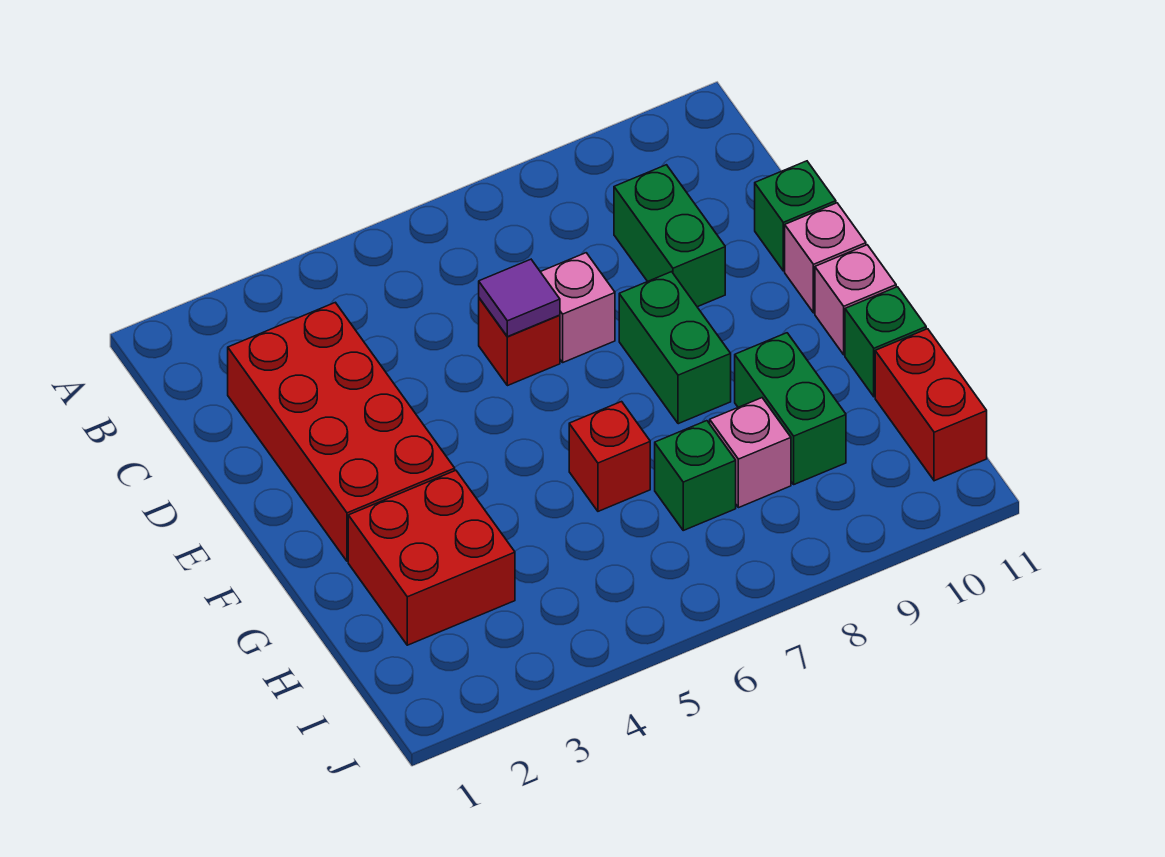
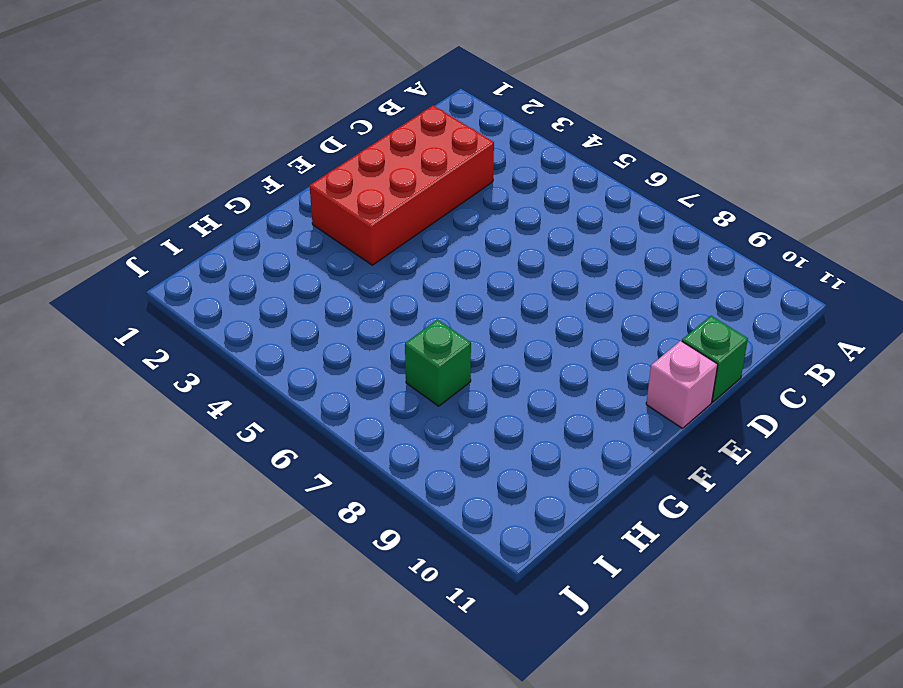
none -> green brick C9:D9 level 1
none -> red brick D6 level 1
none -> pink brick D7 level 1

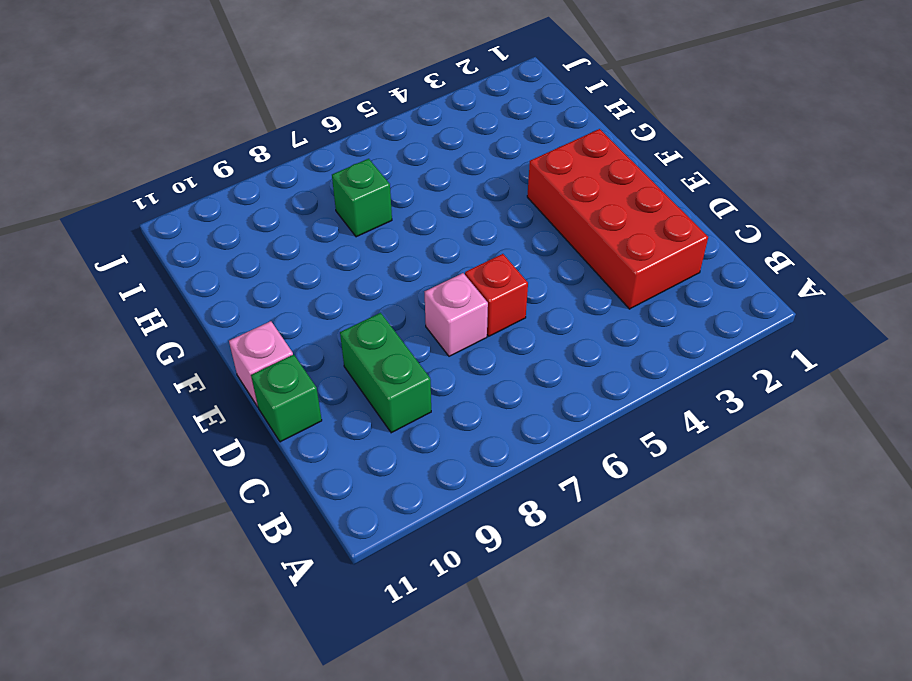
none -> green brick E8:F8 level 1
none -> pink brick F11 level 1
none -> red brick G2:H3 level 1

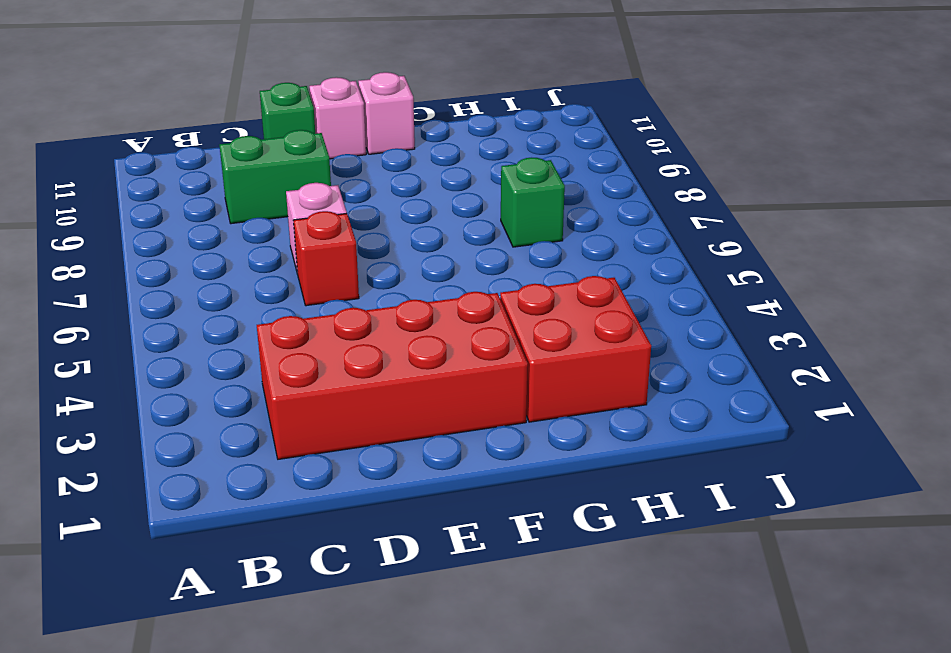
none -> green brick E8:F8 level 1
none -> red brick G6 level 1
none -> green brick G9:H9 level 1

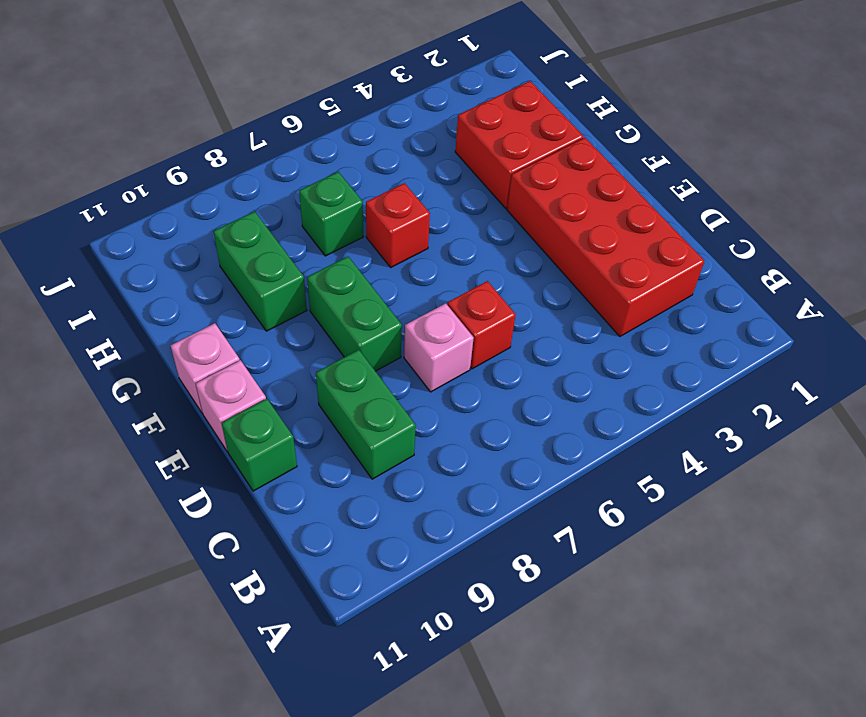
none -> green brick G11 level 1
none -> pink brick H8 level 1
none -> red brick H11:I11 level 1

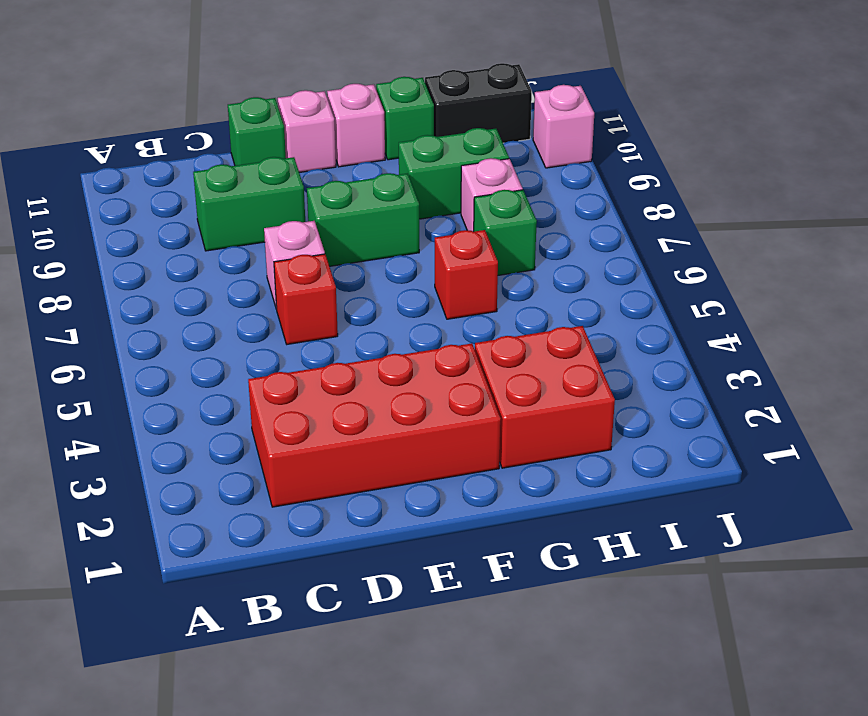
black brick H11:I11 level 1 -> red brick H11:I11 level 1
pink brick J10 level 1 -> none
none -> purple tile D6 level 2

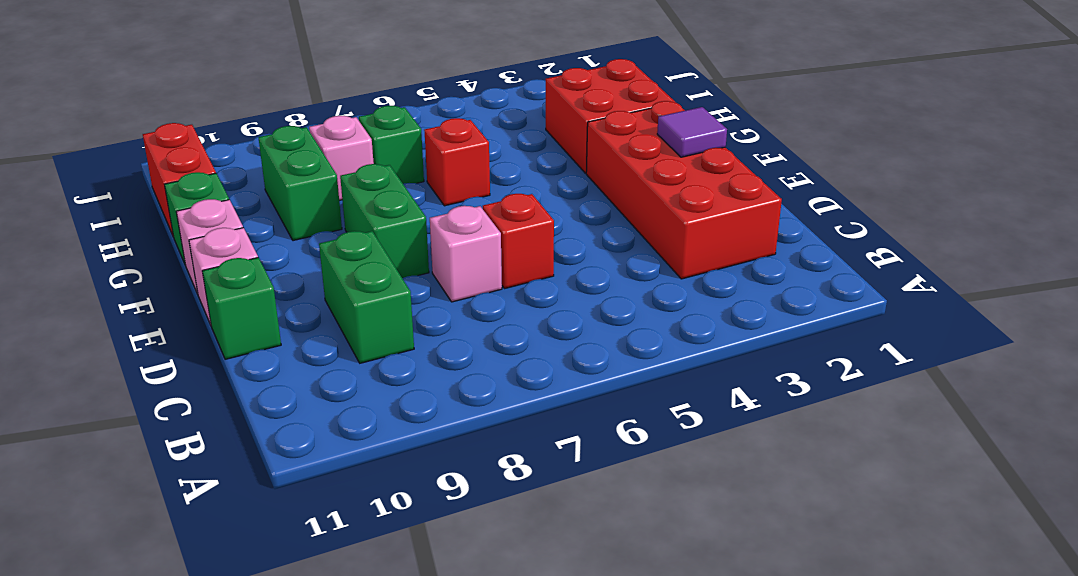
purple tile E2 level 2 -> purple tile D6 level 2

